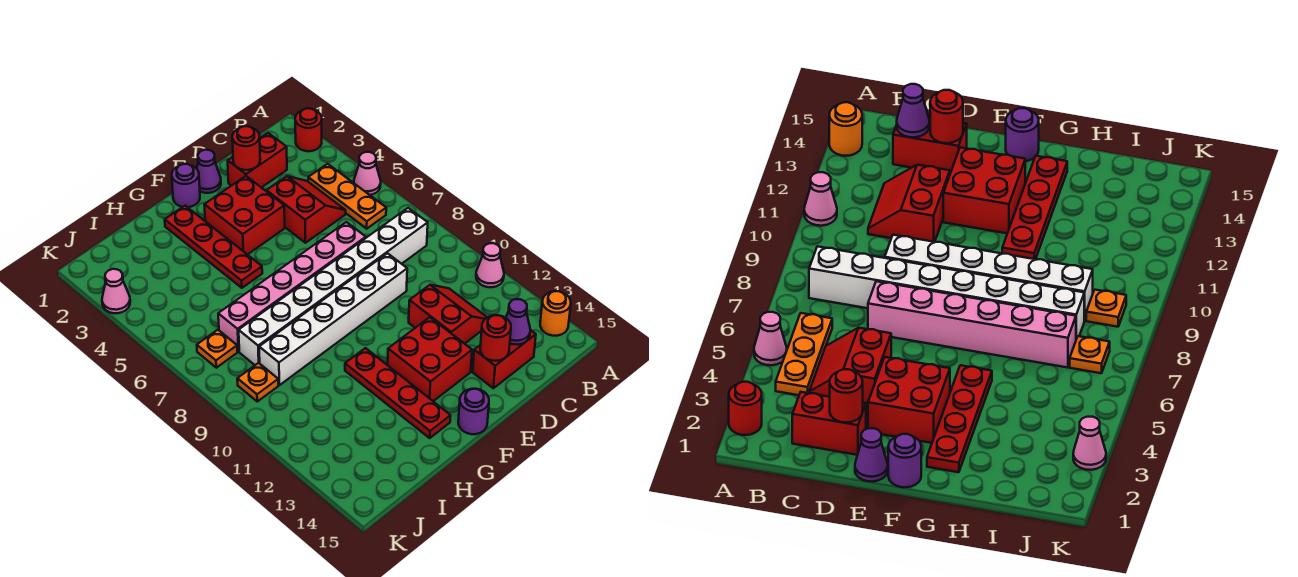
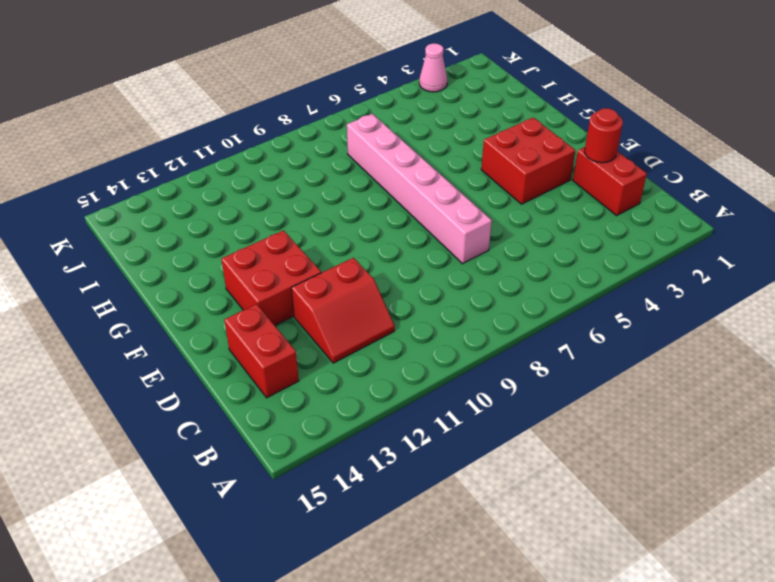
none -> red round brick A2 level 1
none -> pink cone A5 level 1
none -> pink cone A11 level 1

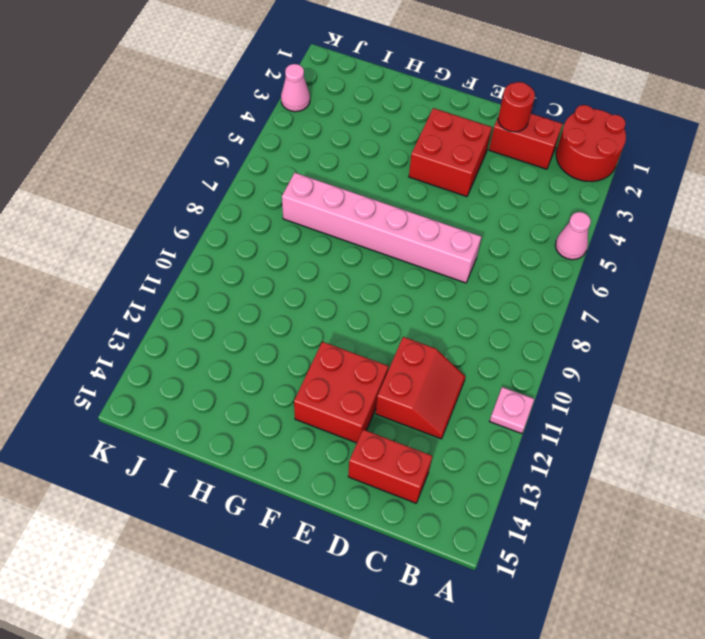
red round brick A1:B2 level 1 -> red round brick A2 level 1
pink plate A11 level 1 -> pink cone A11 level 1
none -> orange round brick A14 level 1
none -> orange plate B4:B6 level 1
none -> white brick B8:I8 level 1

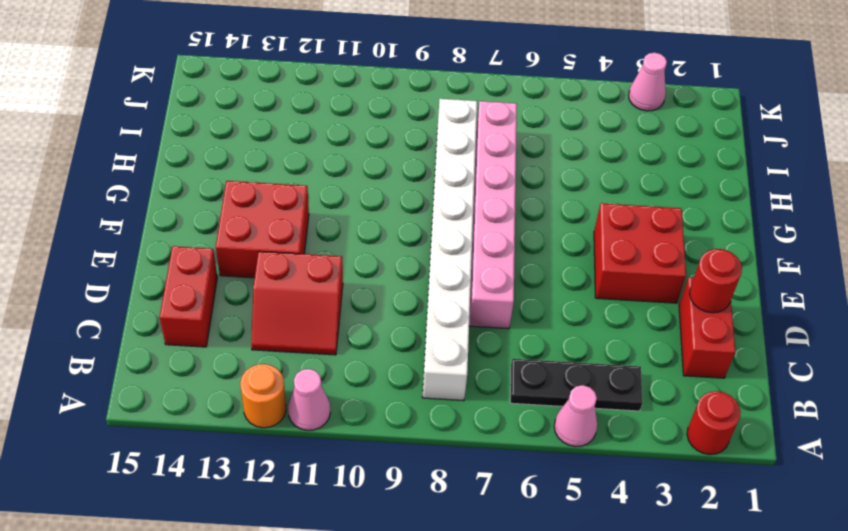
orange round brick A12 level 1 -> orange round brick A14 level 1
black plate B4:B6 level 1 -> orange plate B4:B6 level 1
none -> red slope C4:D5 level 1 top D
none -> white brick D9:I9 level 1
none -> purple cone E1 level 1

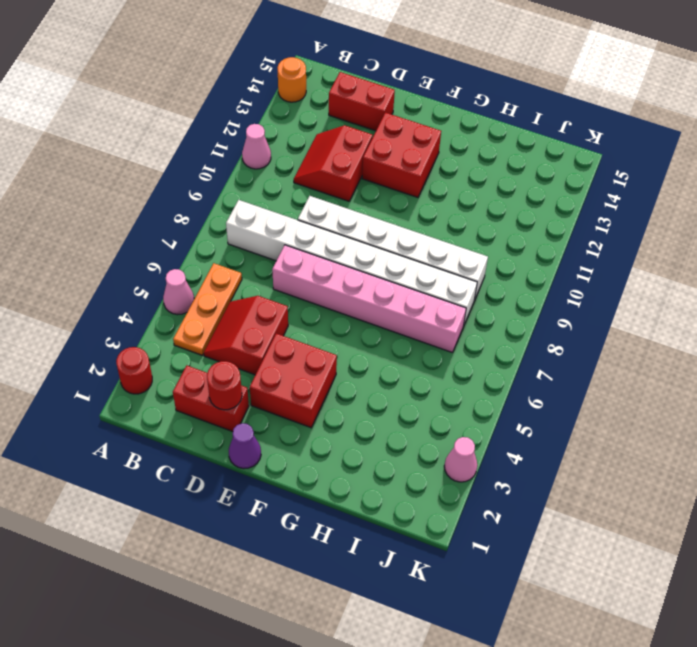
none -> purple round brick F1 level 1
none -> purple round brick F15 level 1
none -> red plate G2:G5 level 1

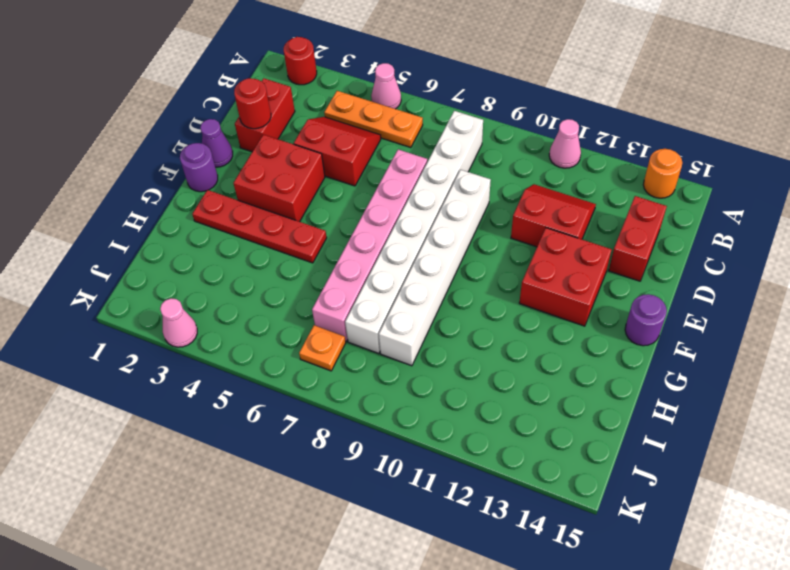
none -> red plate G11:G14 level 1
none -> orange plate J9 level 1
none -> purple cone C14 level 2

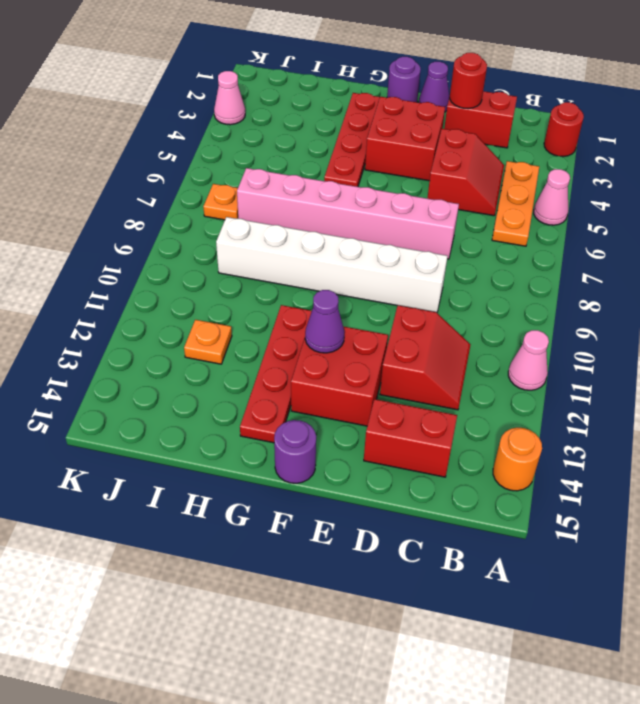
purple cone F12 level 2 -> purple cone C14 level 2
orange plate I12 level 1 -> orange plate J9 level 1
none -> white brick B8:I8 level 1
none -> red round brick D14 level 2

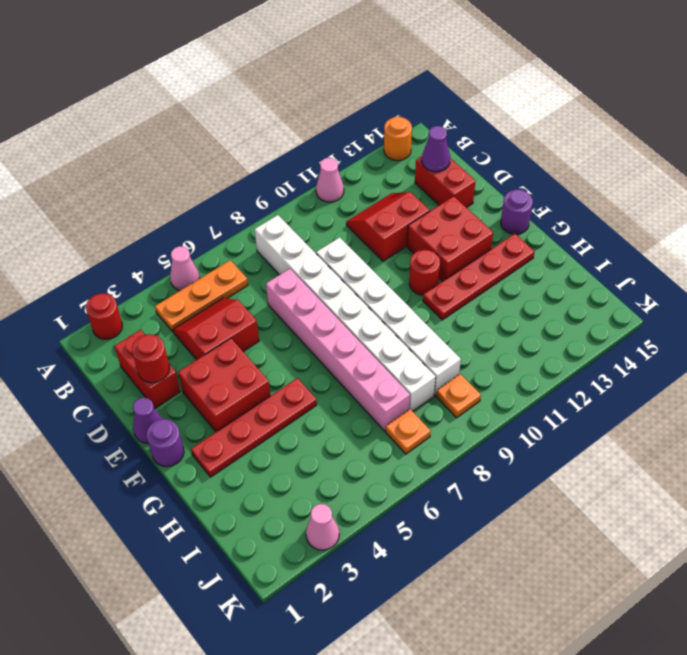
red round brick F11 level 1 -> red round brick D14 level 2

